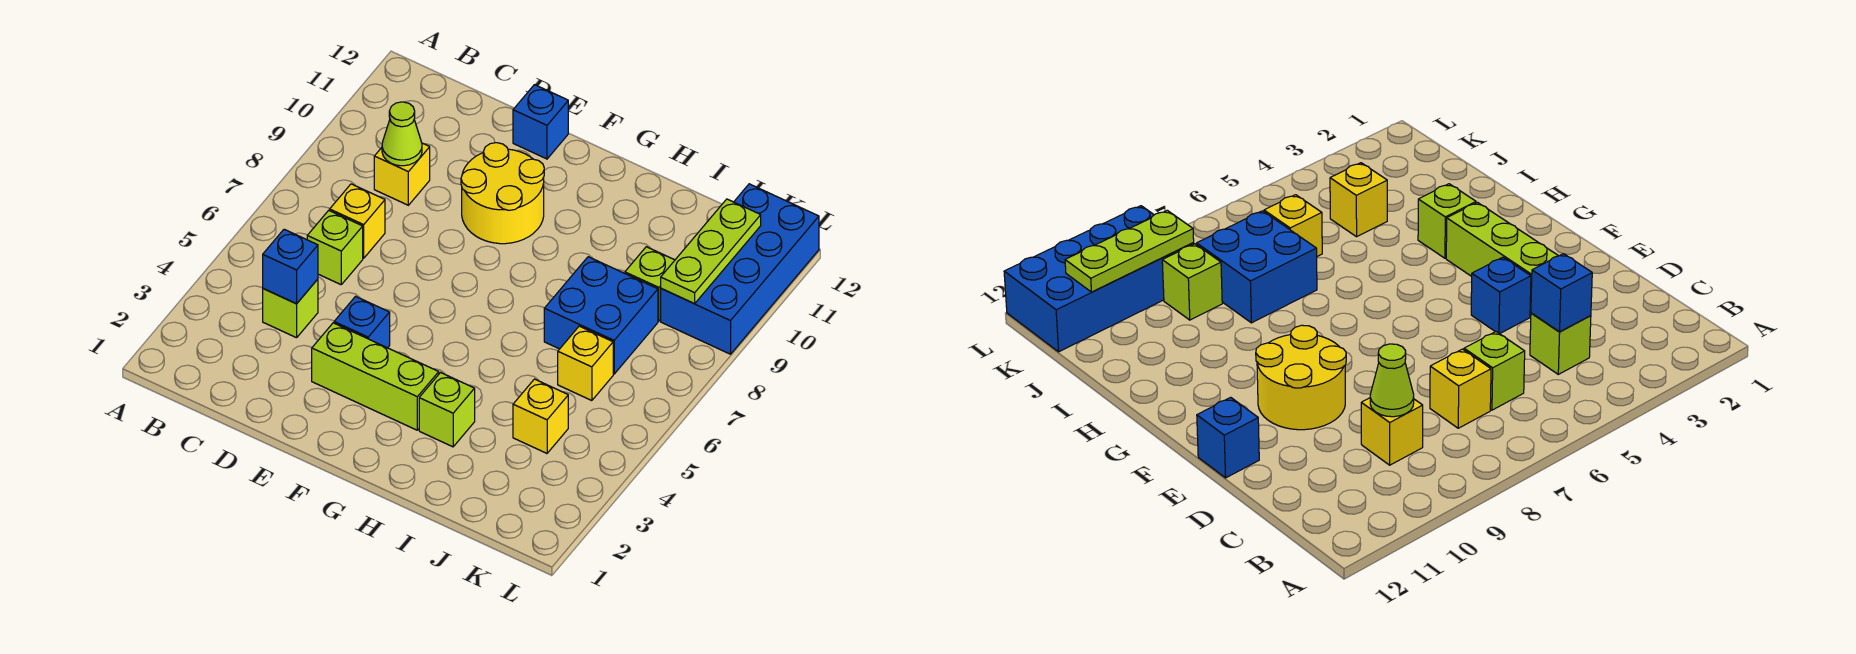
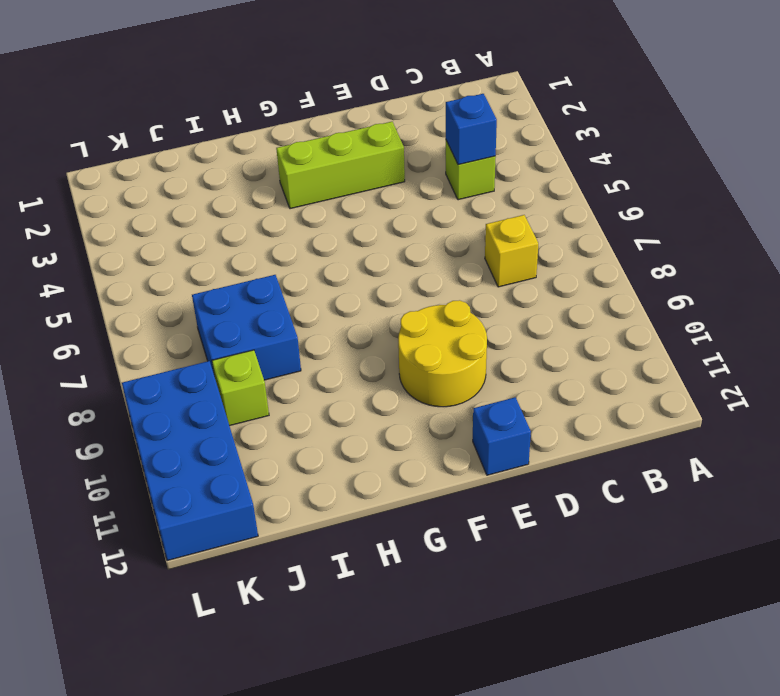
none -> lime brick C6 level 1
none -> yellow brick C9 level 1
none -> blue brick E4 level 1

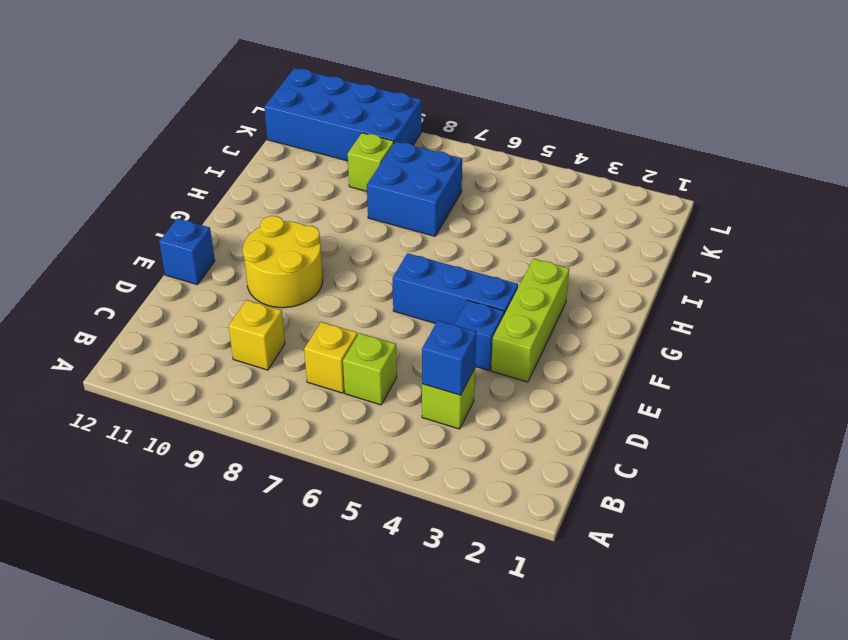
blue brick F4:F6 level 1 -> none
none -> lime brick H3 level 1
none -> yellow brick J4 level 1
none -> yellow brick J6 level 1

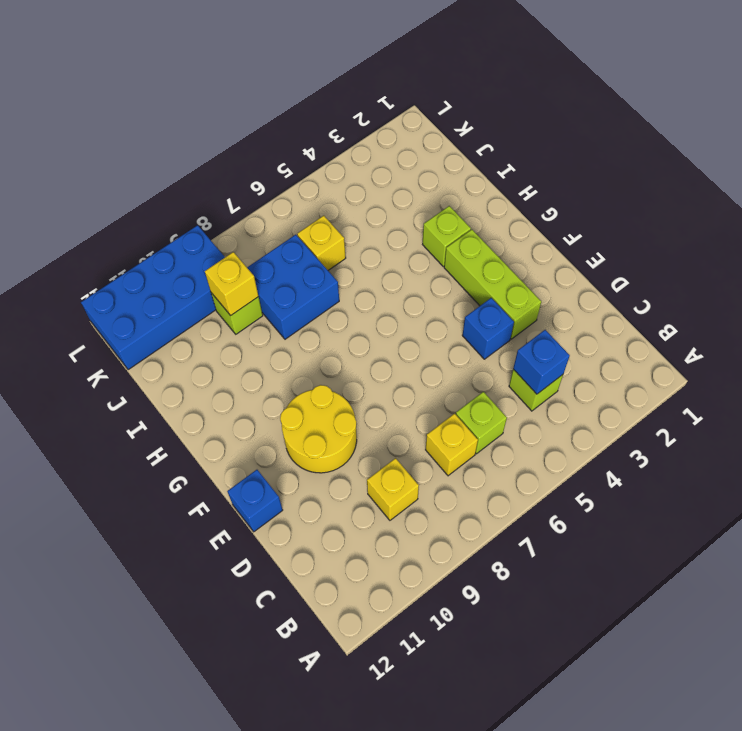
yellow brick J9 level 2 -> yellow brick J4 level 1
none -> lime cone C9 level 2
none -> lime plate K9:K11 level 2

